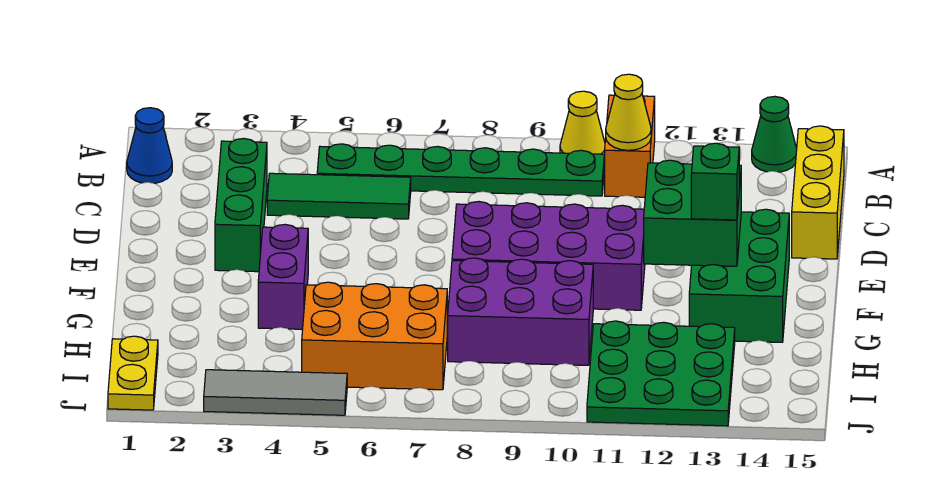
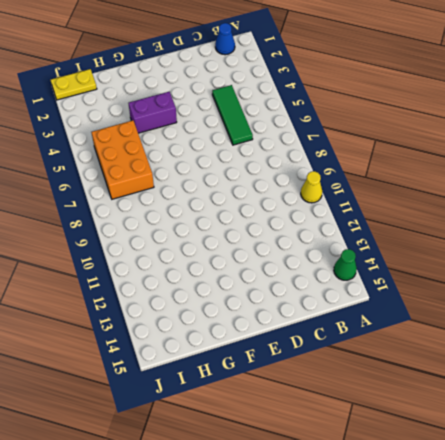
none -> orange brick A11:B11 level 1
none -> green plate B5:B10 level 1
none -> yellow brick B15:D15 level 1

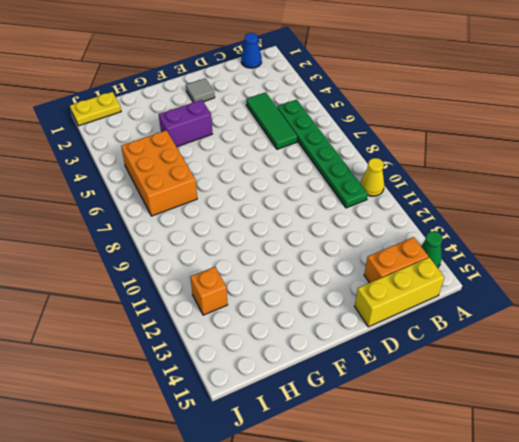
orange brick B14:C14 level 1 -> orange brick A11:B11 level 1
grey tile E2 level 1 -> none
orange brick I12 level 1 -> green plate H11:J13 level 1
none -> green brick C3:E3 level 1
none -> purple brick E8:F11 level 1
none -> green brick E13:G14 level 1

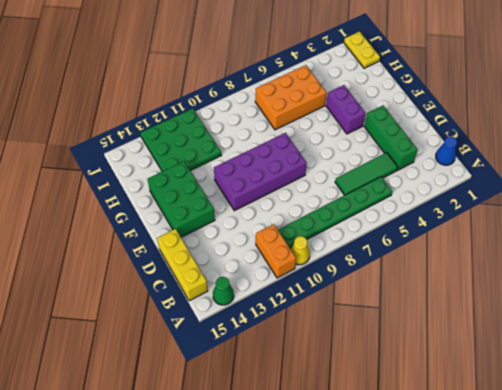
none -> purple brick G8:H10 level 1
none -> grey tile J3:J5 level 1
none -> yellow cone B11 level 2

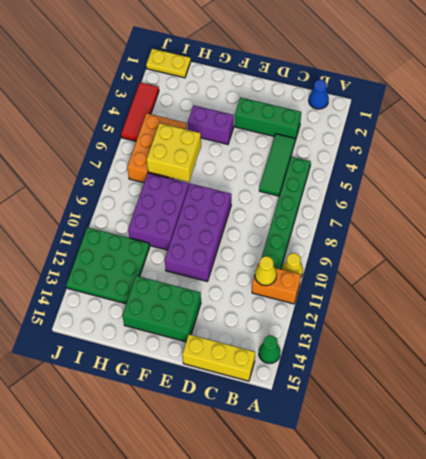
yellow brick G6:H7 level 2 -> none
red tile J3:J5 level 1 -> grey tile J3:J5 level 1
none -> green brick E12:F13 level 2
none -> green brick F13 level 3

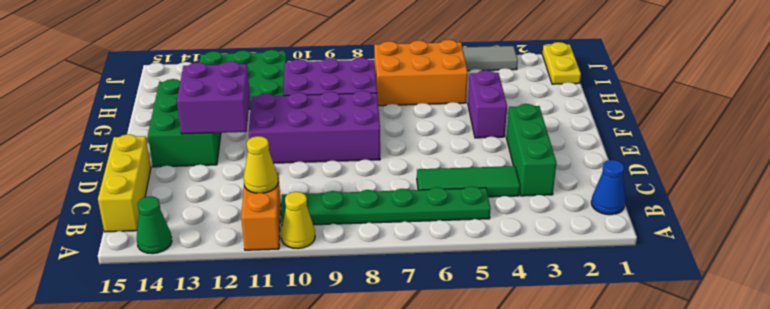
purple brick E12:F13 level 2 -> green brick E12:F13 level 2
none -> green brick F13 level 3

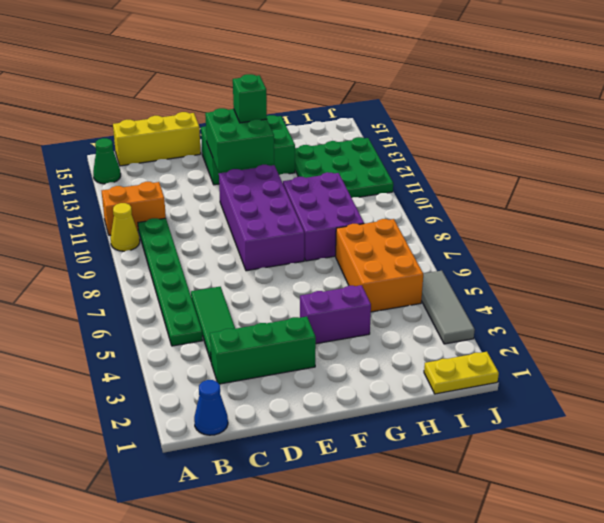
none -> yellow cone B11 level 2

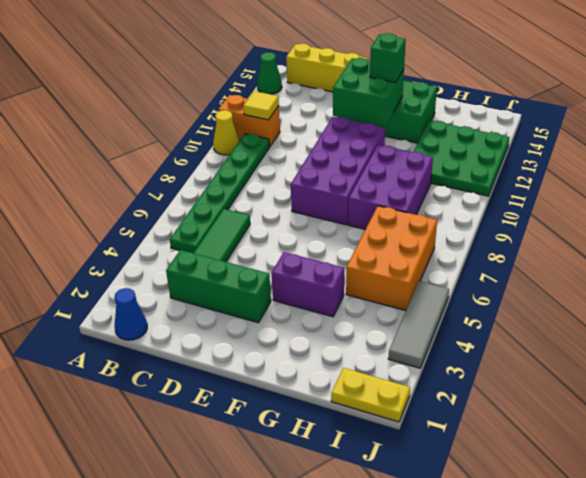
yellow tile B11 level 2 -> yellow cone B11 level 2

